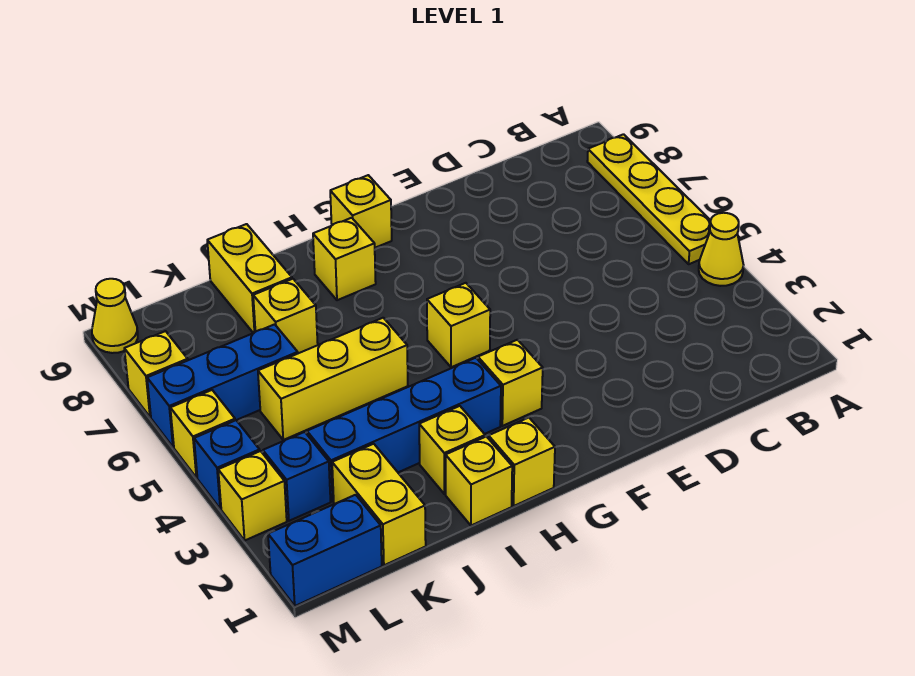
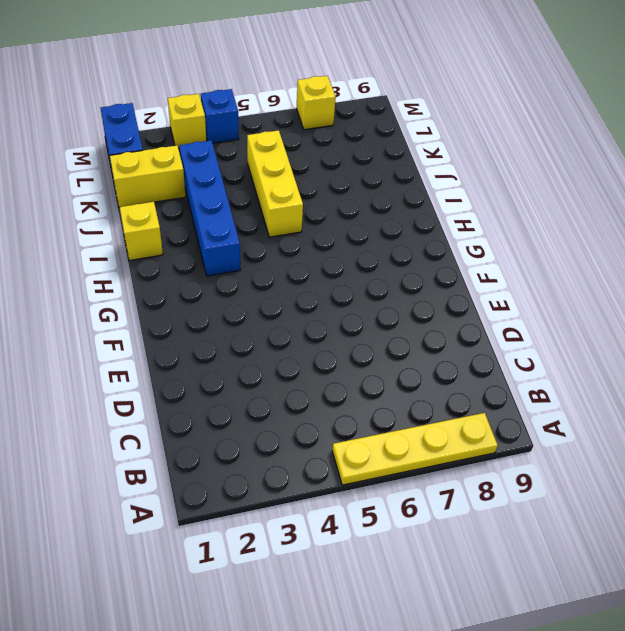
none -> yellow cone A4 level 1
none -> yellow brick G3 level 1
none -> yellow brick G5 level 1

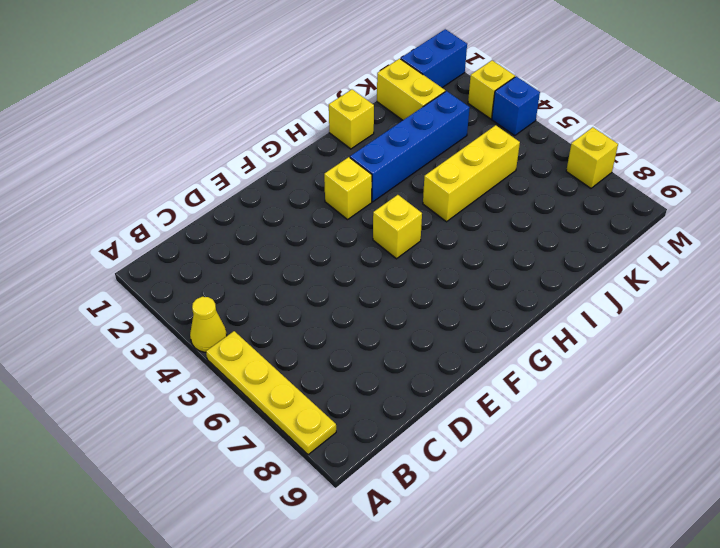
none -> yellow brick G9 level 1
none -> yellow brick H1 level 1
none -> yellow brick H8 level 1

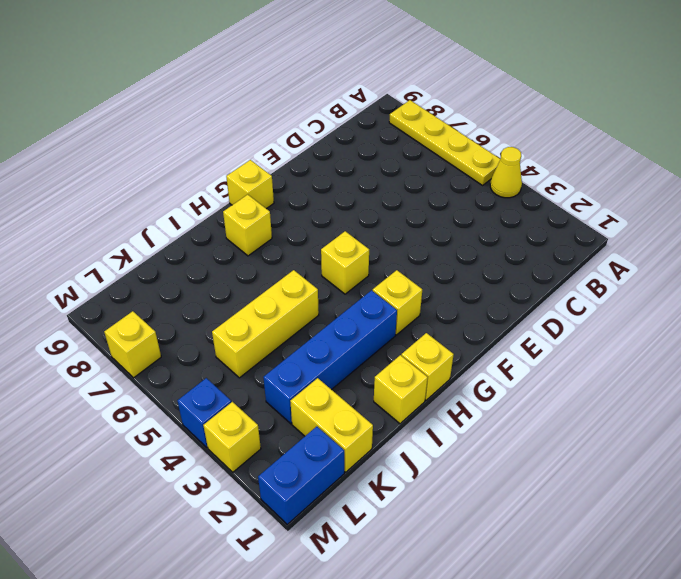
none -> yellow brick I2 level 1
none -> yellow brick J7 level 1
none -> yellow brick J8:J9 level 1

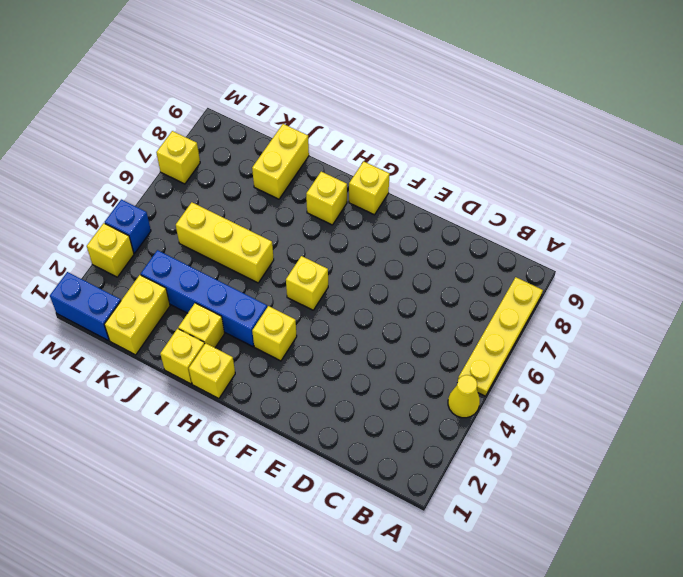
none -> yellow brick J7 level 1
none -> blue brick K6:M6 level 1
none -> blue brick L3 level 1

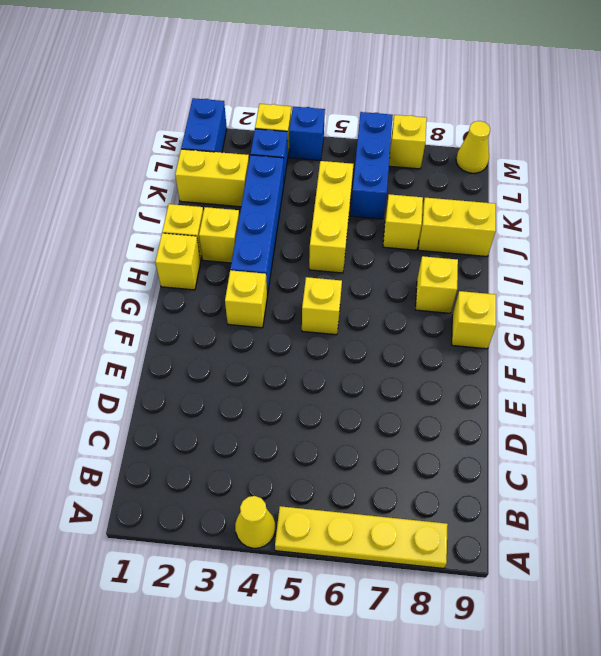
none -> yellow brick M5 level 1

